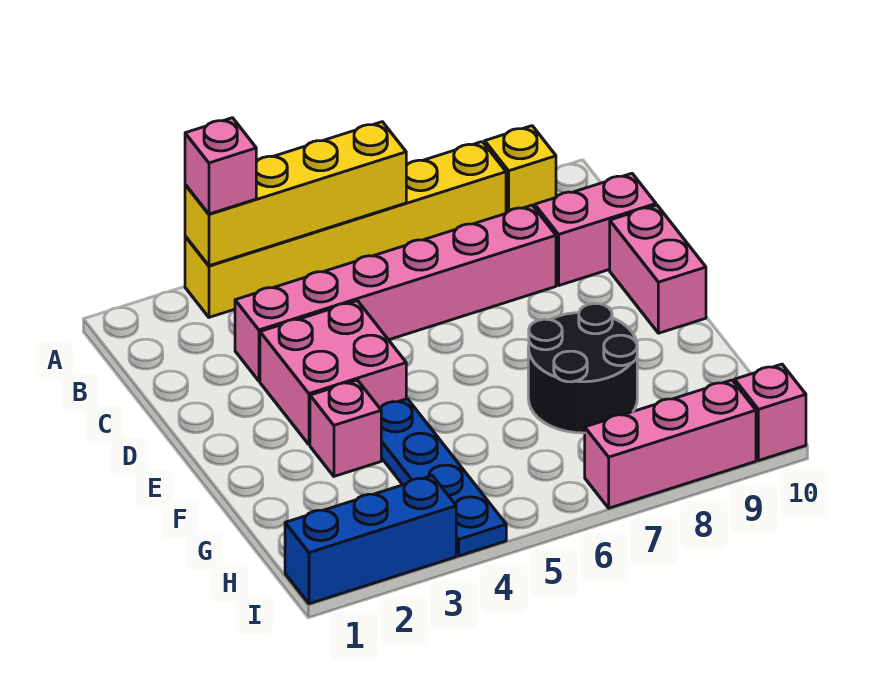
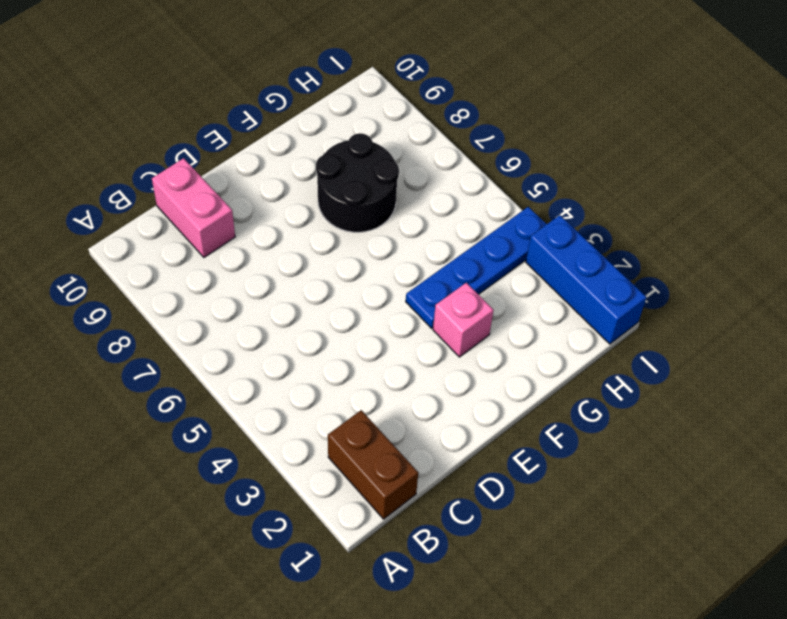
brown brick B1:B2 level 1 -> none
none -> yellow brick A3:A8 level 1
none -> yellow brick A9 level 1
none -> pink brick C3:C8 level 1

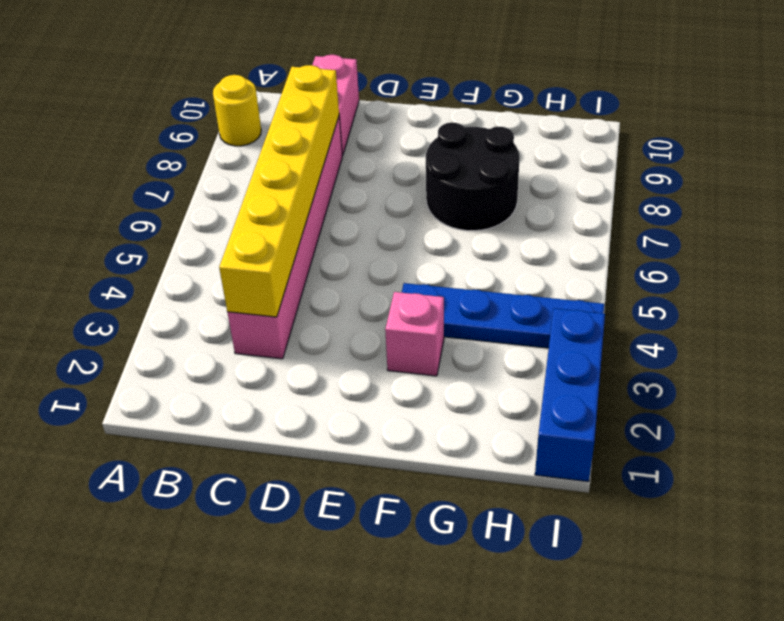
yellow round brick A9 level 1 -> yellow brick A9 level 1
yellow brick C3:C8 level 2 -> yellow brick A3:A8 level 1
none -> pink brick D3:E4 level 1
none -> pink brick D10:E10 level 1
none -> pink brick I7:I9 level 1

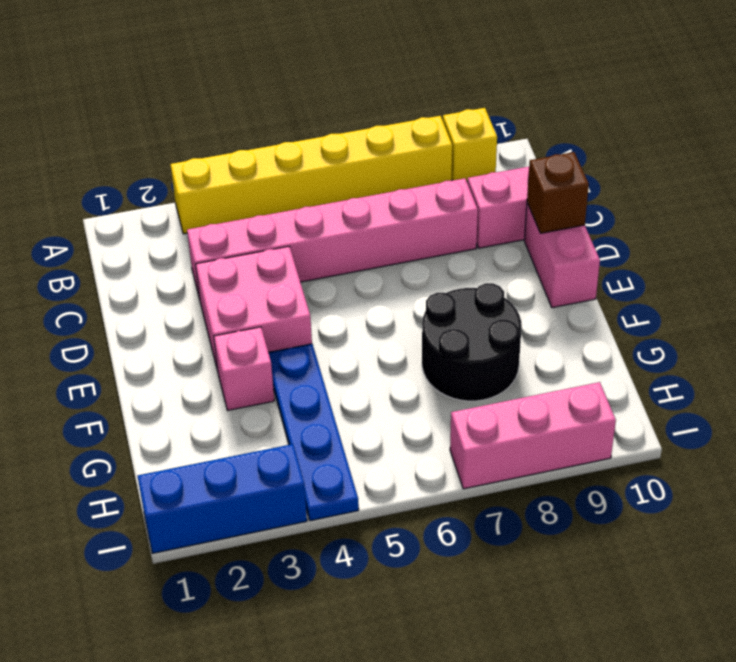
brown brick D10 level 2 -> none
none -> pink brick I10 level 1
none -> yellow brick A3:A6 level 2
none -> pink brick A3 level 3

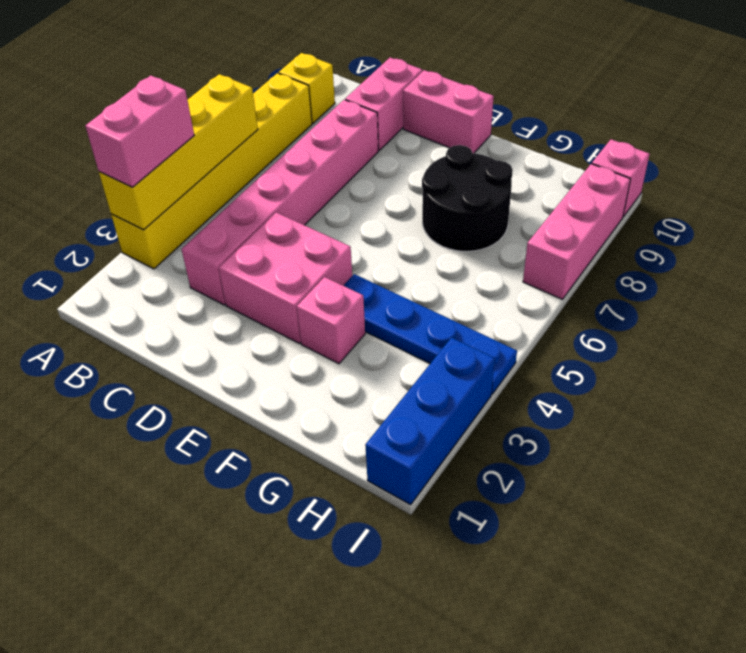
pink brick A3:A4 level 3 -> pink brick A3 level 3

